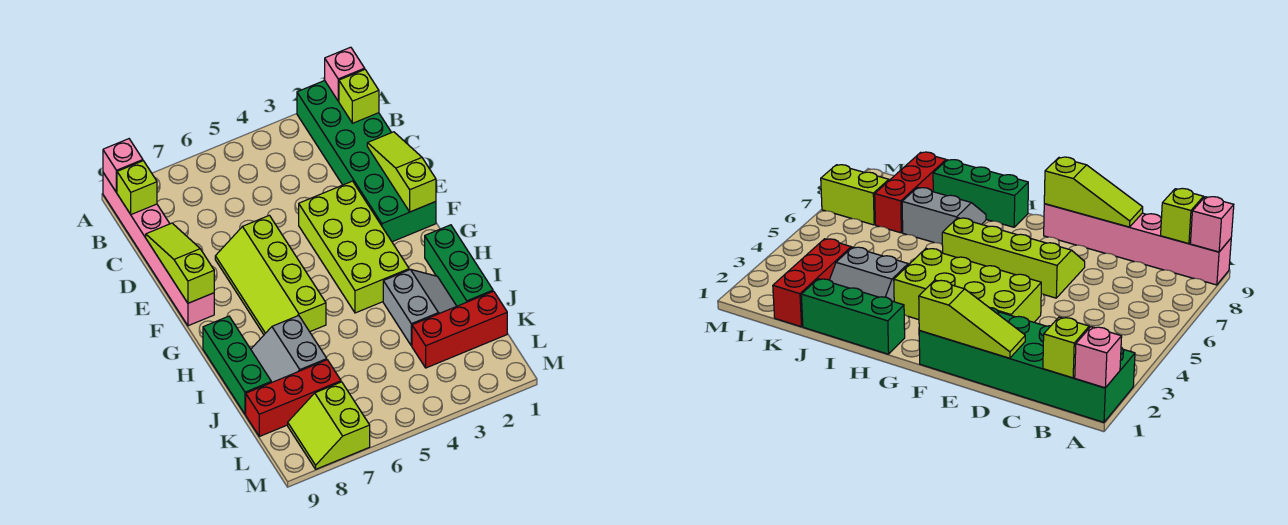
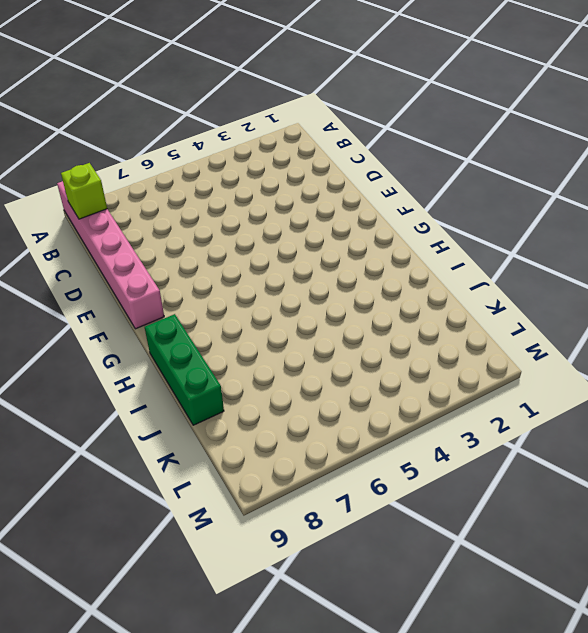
none -> green brick A1:F2 level 1
none -> lime brick E3:H4 level 1
none -> lime slope E6:H7 level 1 top 6

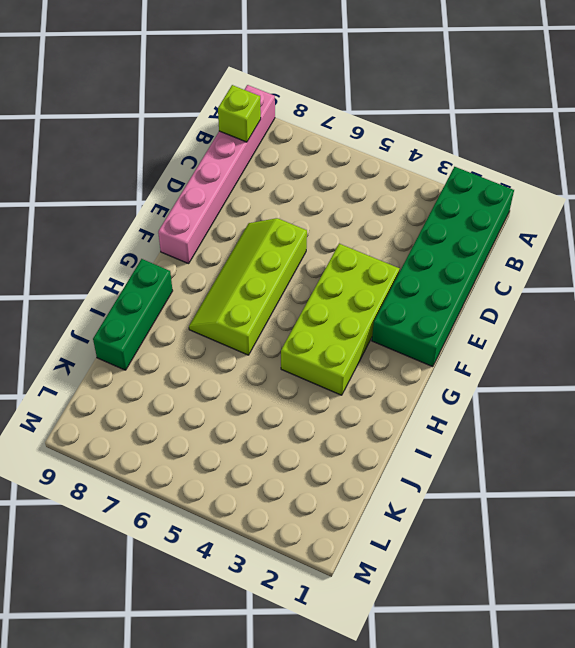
none -> green brick H1:J1 level 1
none -> grey slope I2:J3 level 1 top 3
none -> grey slope I7:J8 level 1 top 7

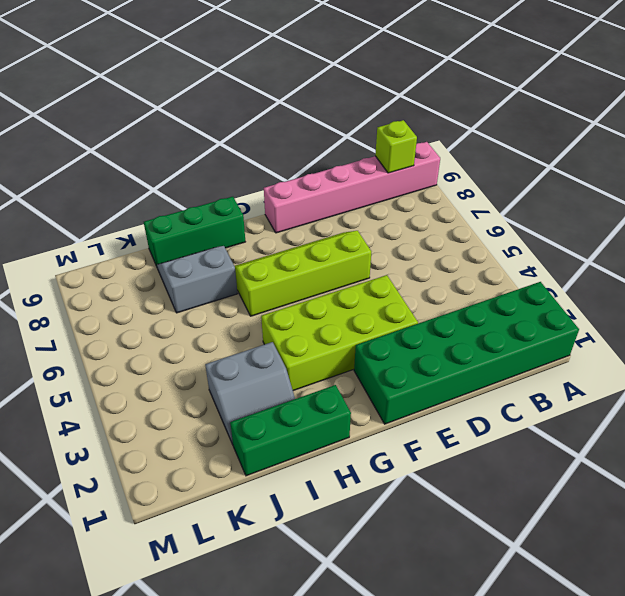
none -> red brick K1:K3 level 1
none -> red brick K7:K9 level 1
none -> lime slope L7:M8 level 1 top 7

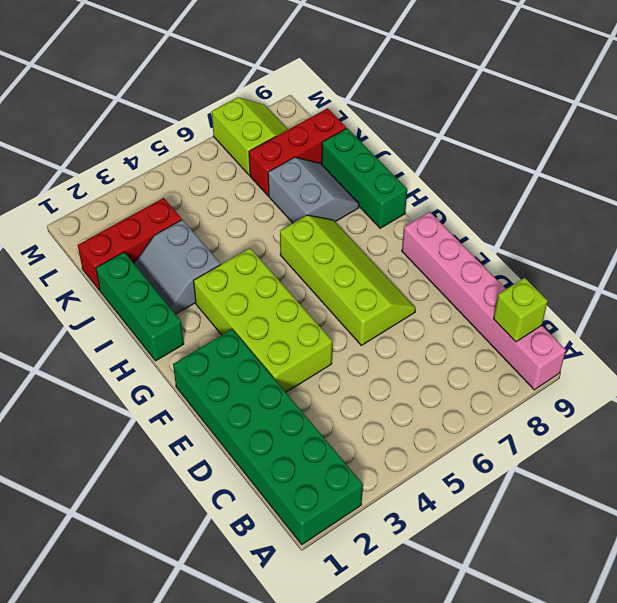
none -> pink brick A1 level 2
none -> pink brick A9 level 2
none -> lime brick B1 level 2

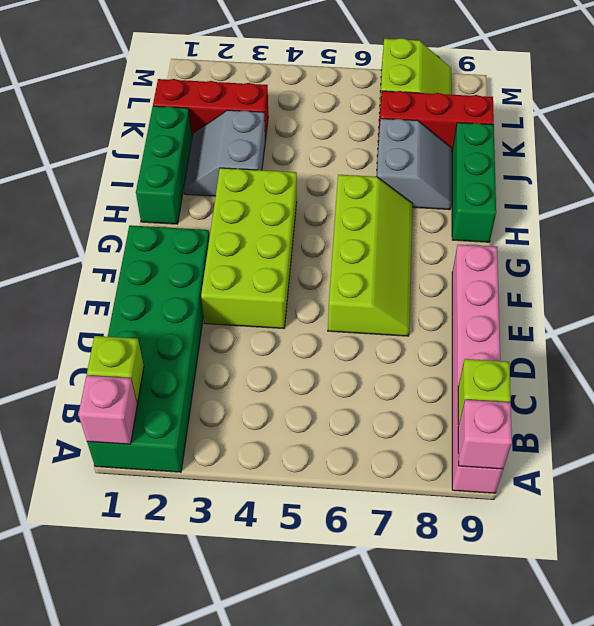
none -> lime slope D1:F1 level 2 top F
none -> lime slope D9:F9 level 2 top F

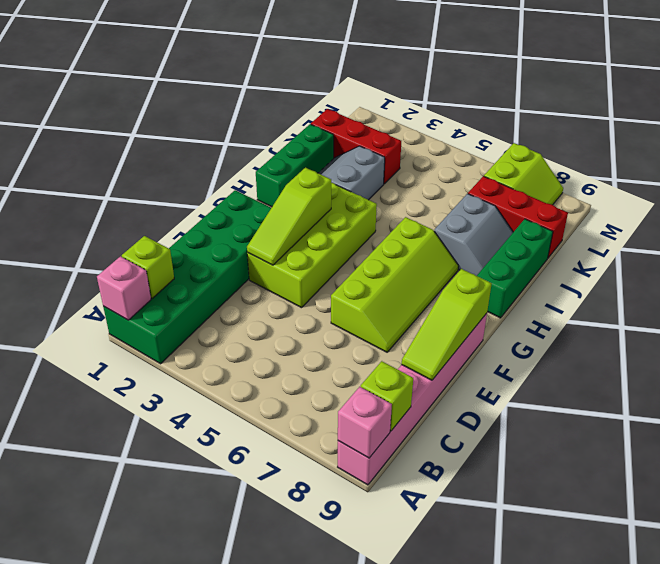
lime slope E3:G3 level 2 top G -> lime slope D1:F1 level 2 top F

